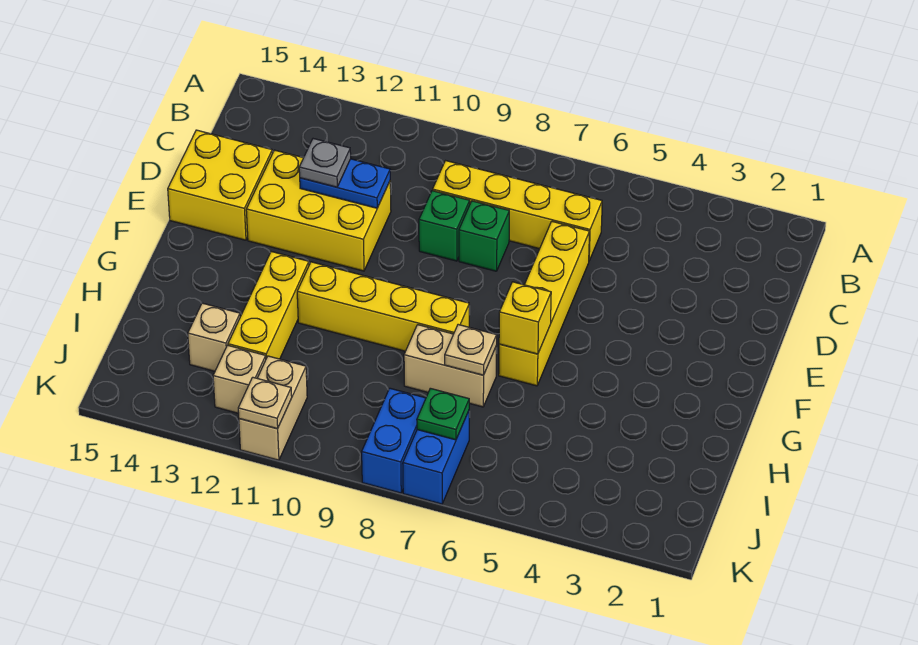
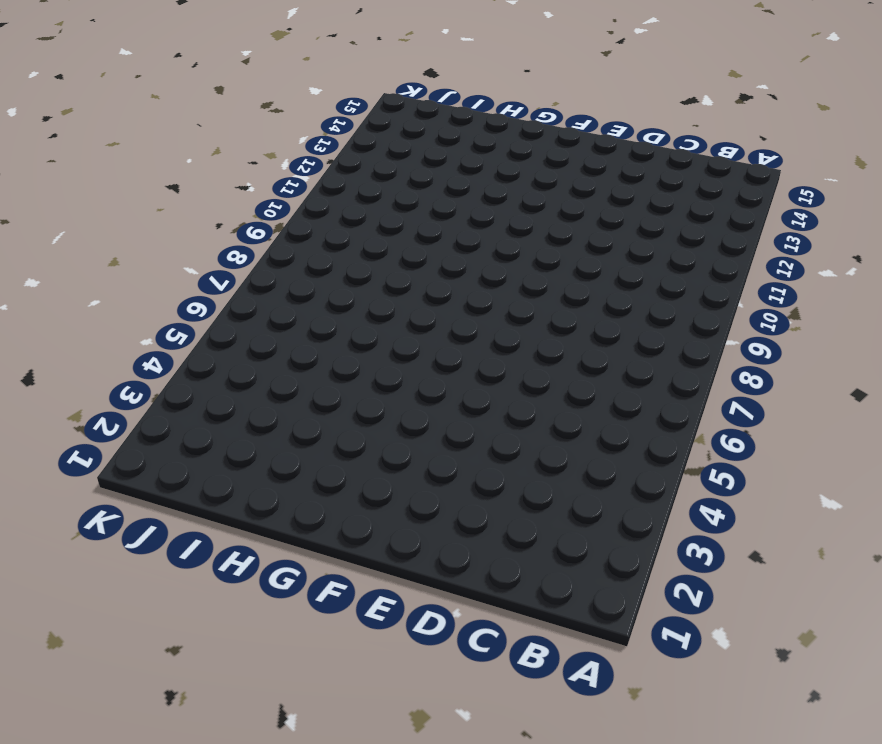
none -> yellow brick C6:C9 level 1
none -> yellow brick D6:G6 level 1
none -> green brick D8 level 1

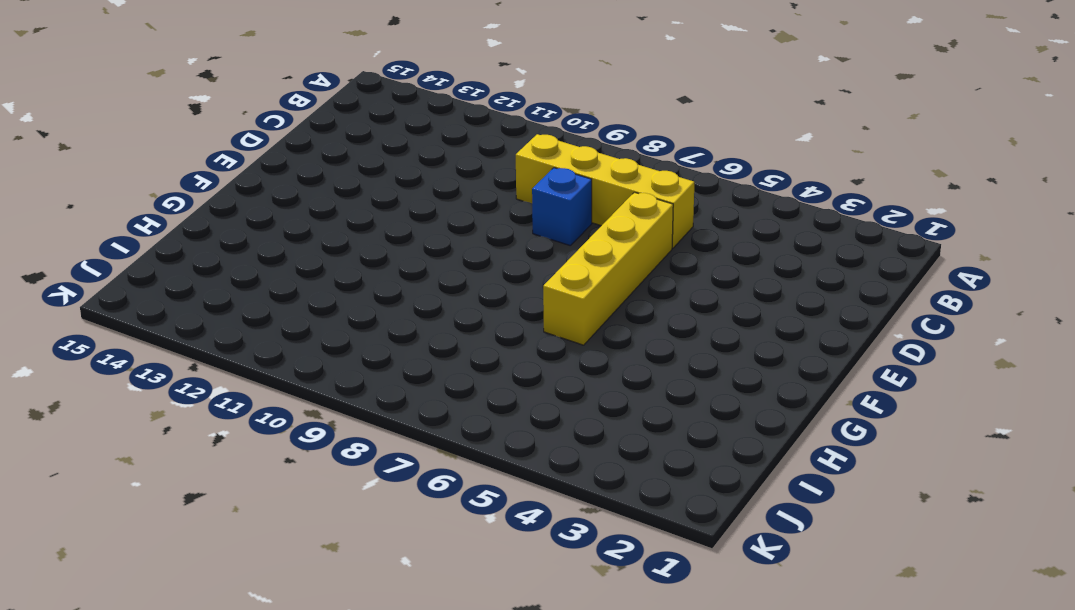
blue brick D8 level 1 -> green brick D8 level 1
none -> green brick D9 level 1
none -> yellow brick D11:E13 level 1
none -> yellow brick D14:E15 level 1

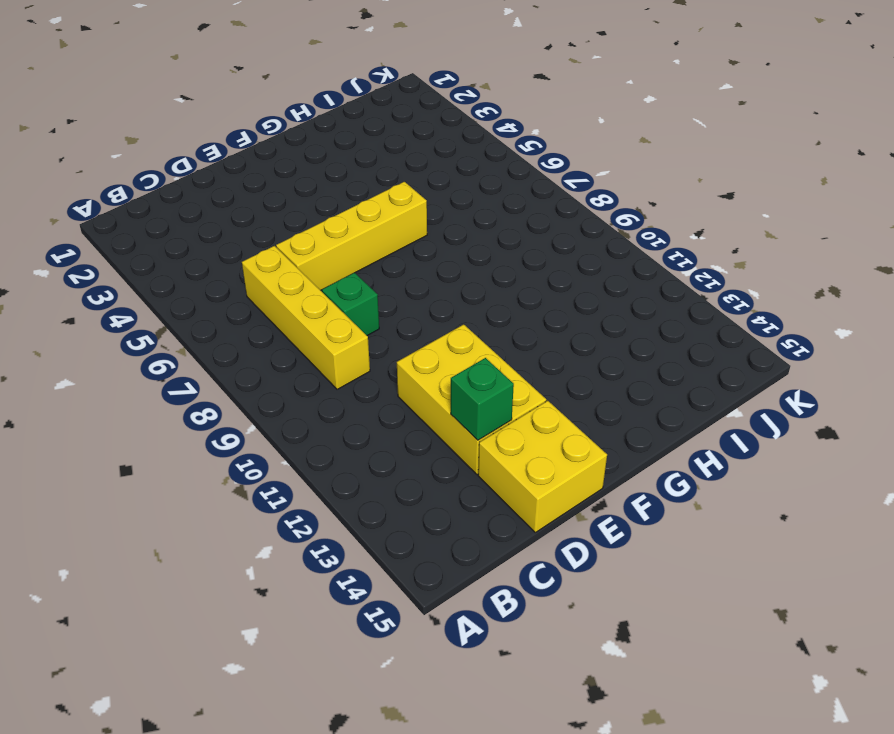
green brick D13 level 2 -> green brick D9 level 1
none -> yellow brick G8:G11 level 1
none -> yellow brick G12:I12 level 1
none -> tan brick H7:H8 level 1

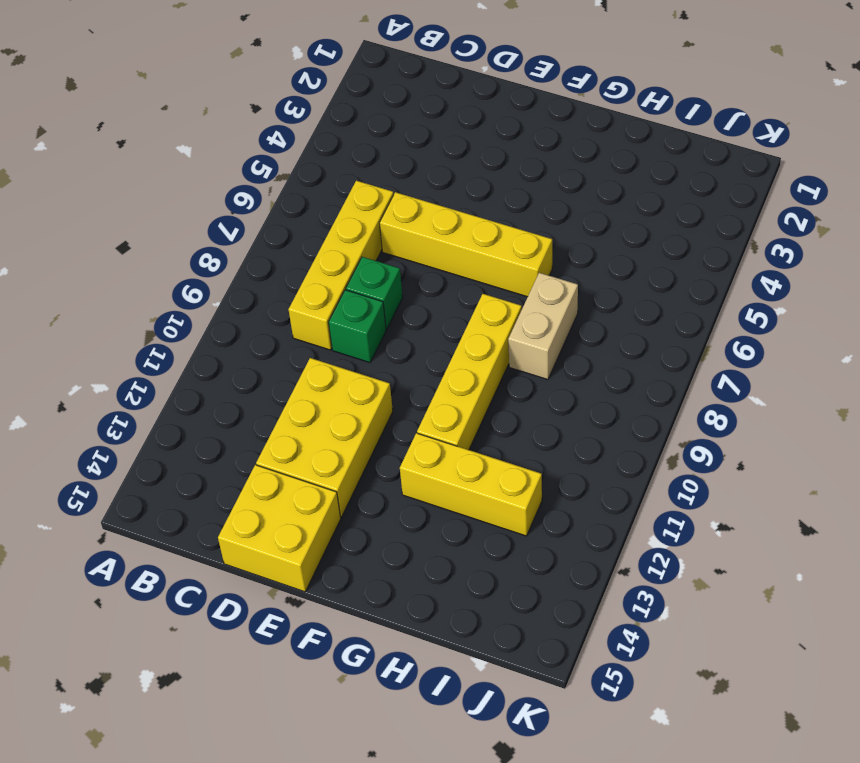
none -> tan brick I13 level 1
none -> blue brick J7:K7 level 1
none -> blue brick J8:K8 level 1

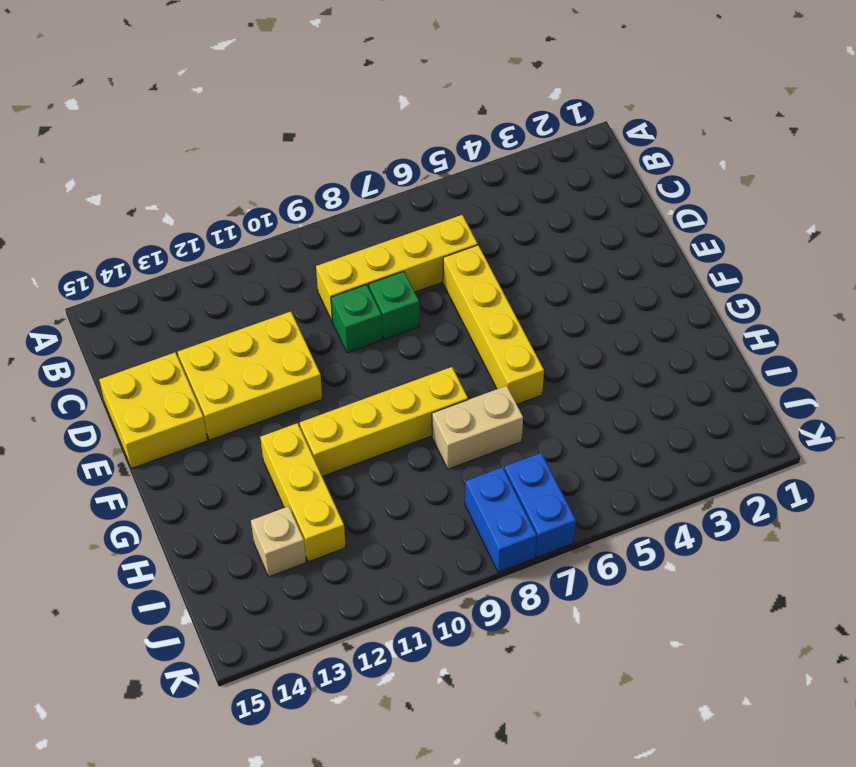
none -> tan brick J11:K11 level 1
none -> tan brick J12 level 1
none -> blue plate D11:D12 level 2

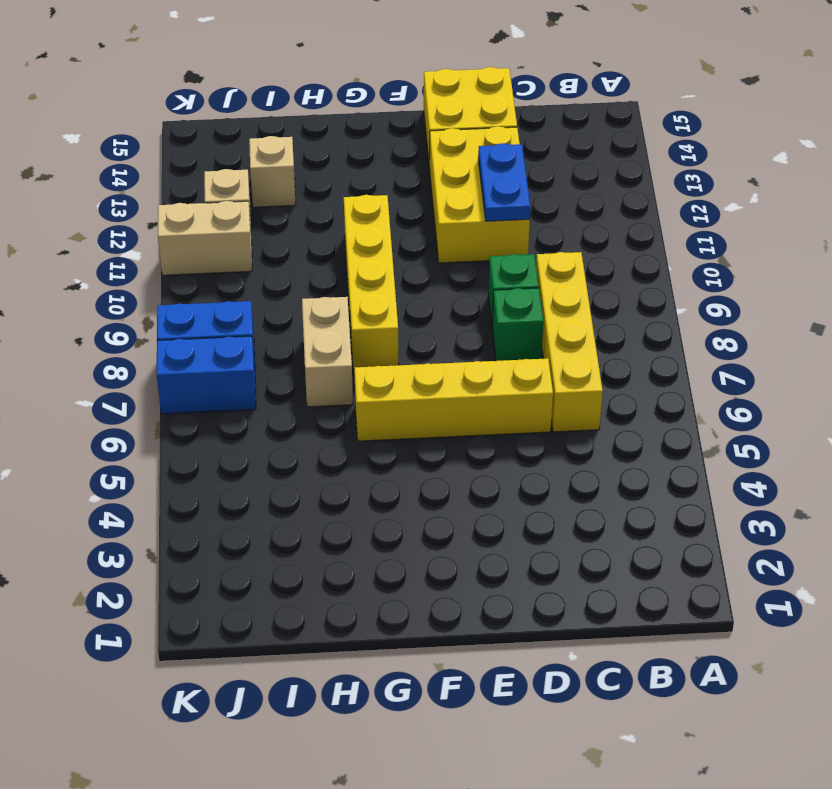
none -> yellow brick G12:I12 level 1
none -> yellow brick G6 level 2
none -> tan plate H7 level 2

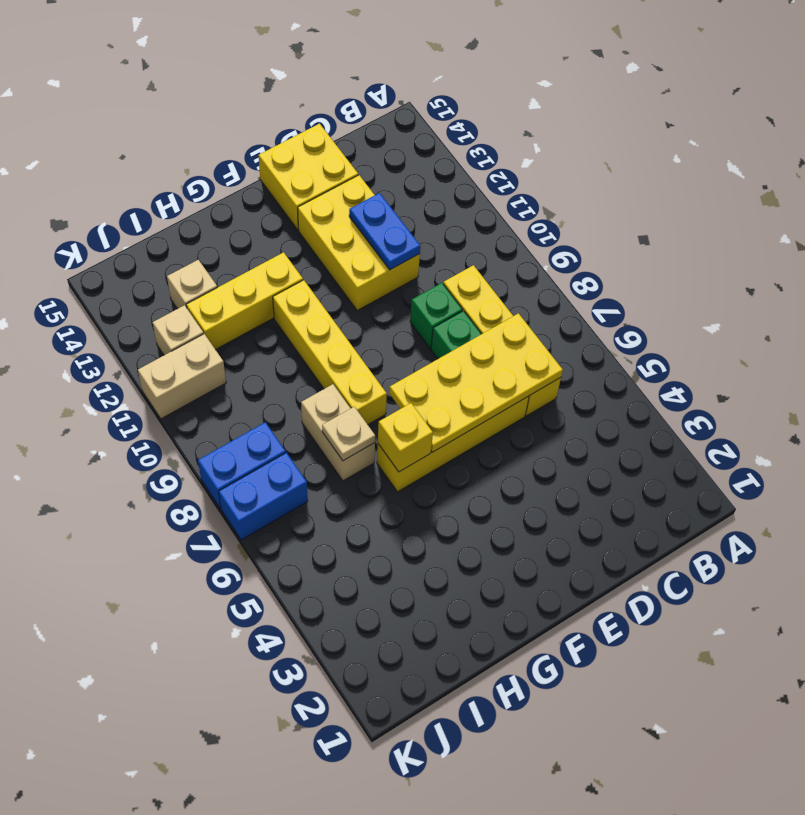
yellow plate C6:F7 level 2 -> none
none -> green plate J7 level 2
none -> tan plate K11 level 2
none -> grey plate D12 level 3

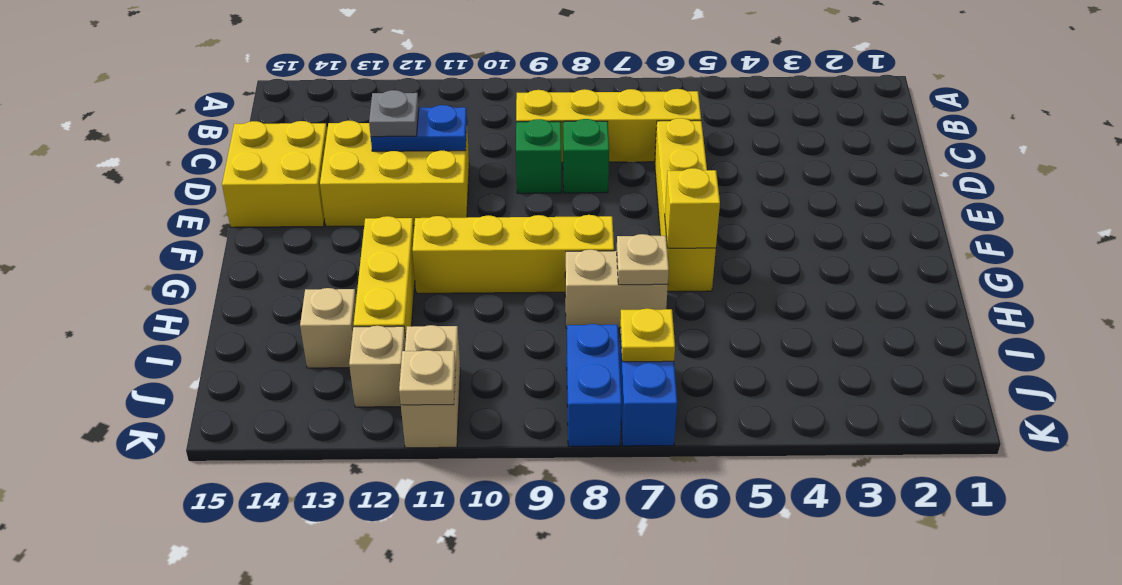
yellow plate J7 level 2 -> green plate J7 level 2

